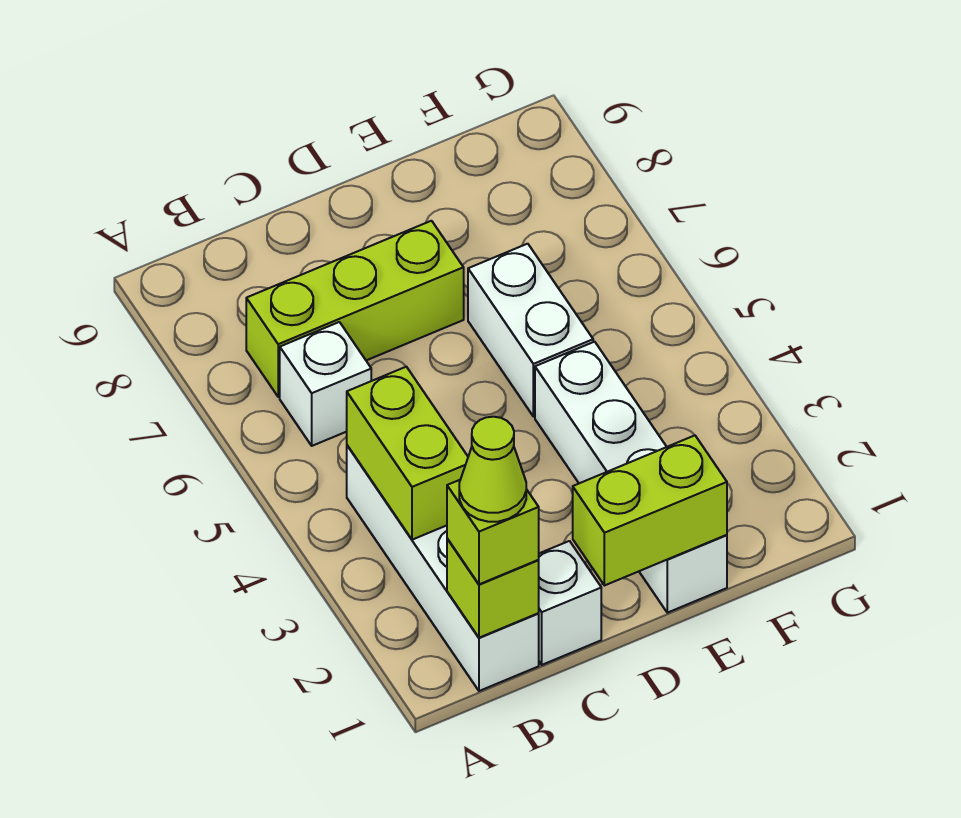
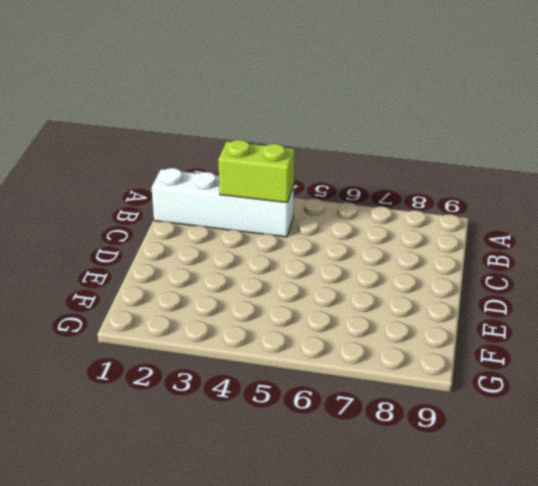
none -> white brick B6 level 1
none -> lime brick B7:D7 level 1

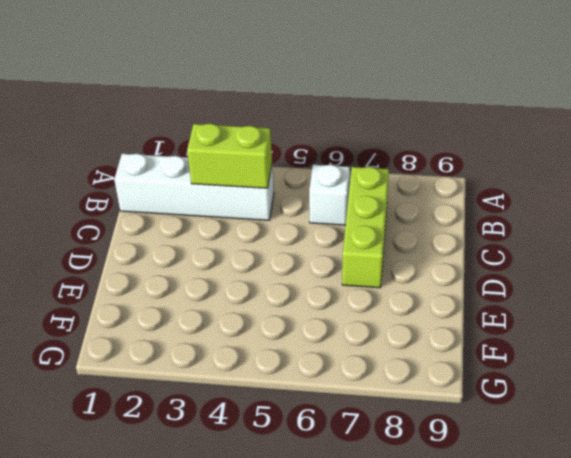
none -> white brick C1 level 1
none -> white brick E1:E4 level 1

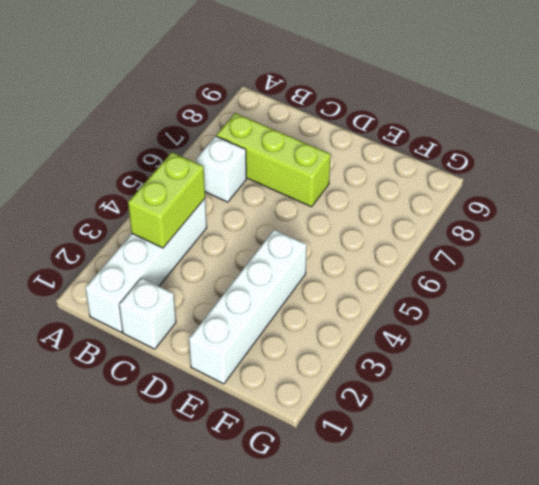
none -> white brick E5:E6 level 1
none -> lime brick B1 level 2

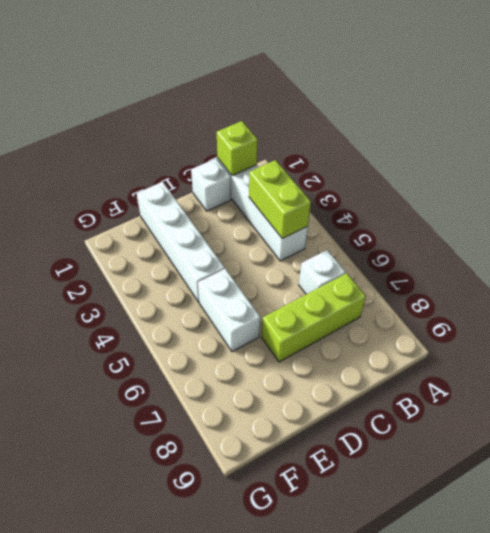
none -> lime brick D1:E1 level 2
none -> lime brick B1 level 3

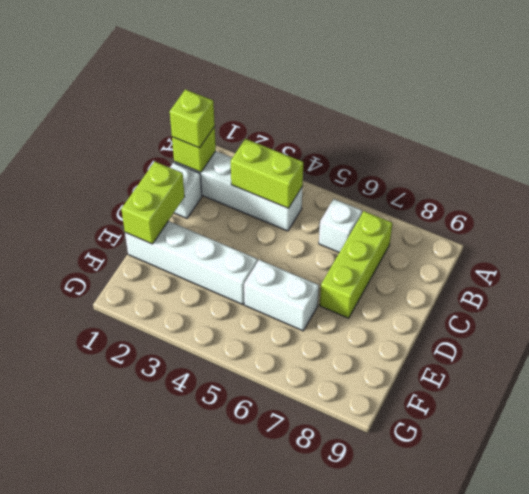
none -> lime cone B1 level 4

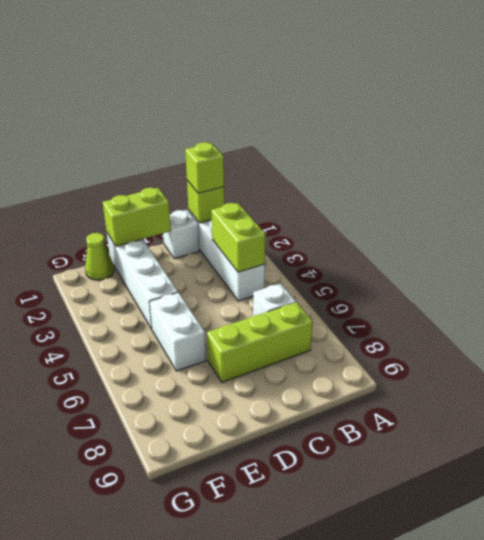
lime cone F1 level 1 -> lime cone B1 level 4

